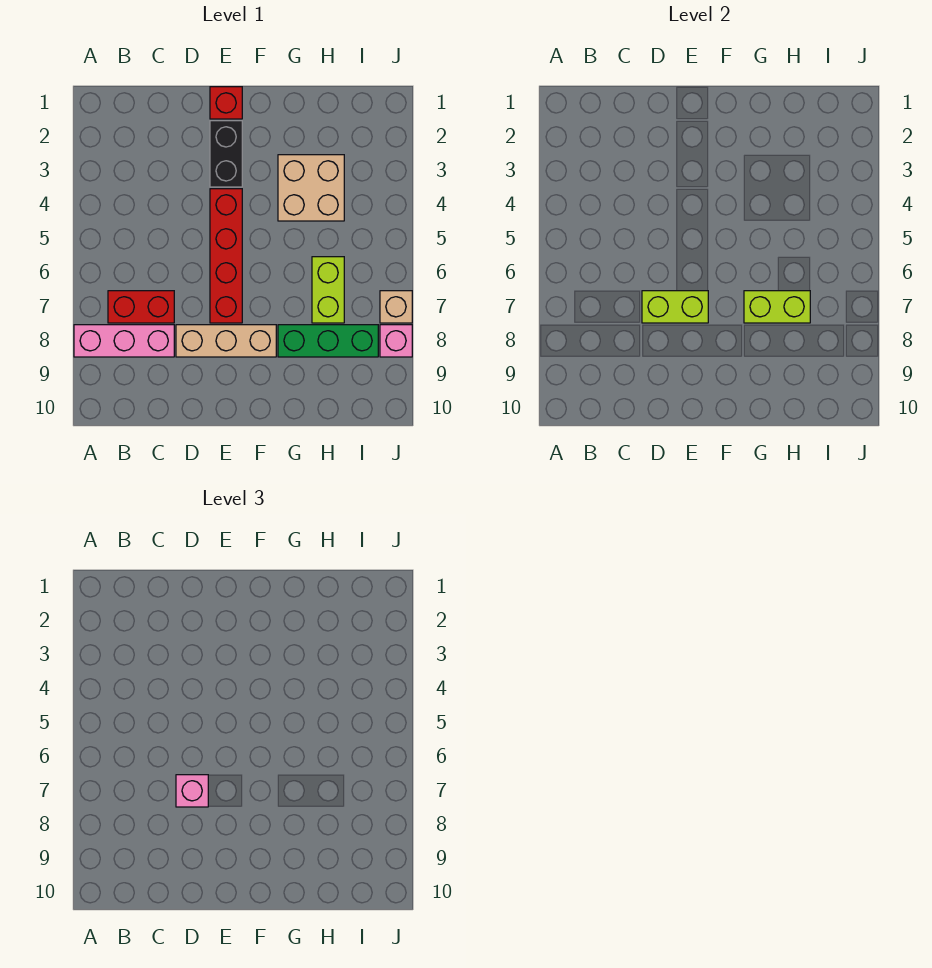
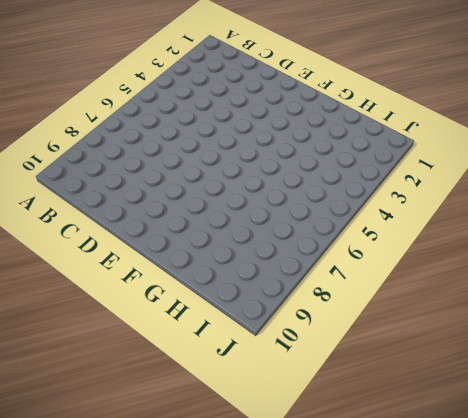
none -> pink brick A8:C8 level 1
none -> red brick B7:C7 level 1
none -> tan brick D8:F8 level 1

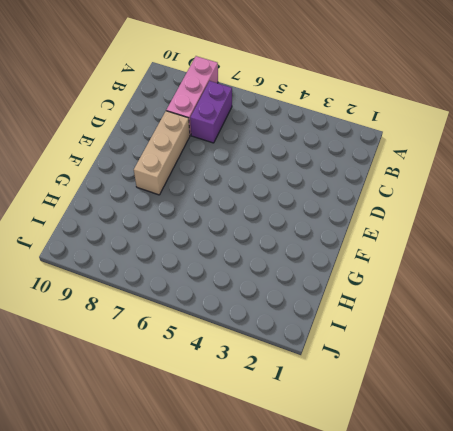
purple brick B7:C7 level 1 -> red brick B7:C7 level 1
none -> red brick E1 level 1
none -> black brick E2:E3 level 1
none -> red brick E4:E7 level 1

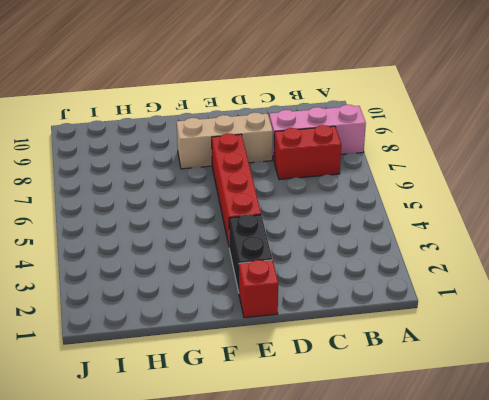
none -> tan brick G3:H4 level 1
none -> green brick G8:I8 level 1
none -> lime brick H6:H7 level 1

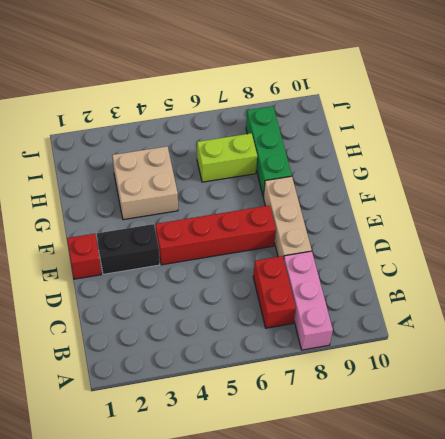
none -> tan brick J7 level 1
none -> pink brick J8 level 1
none -> lime brick D7:E7 level 2

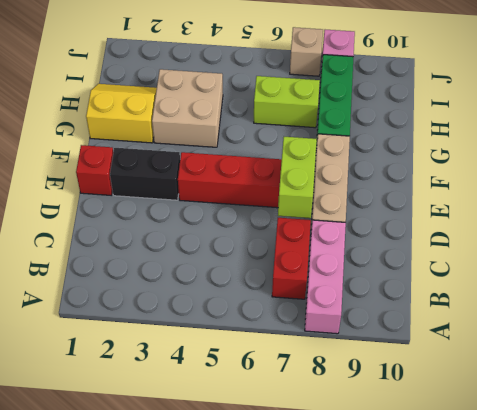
yellow slope G1:H2 level 1 top G -> none
none -> lime brick G7:H7 level 2
none -> pink brick D7 level 3

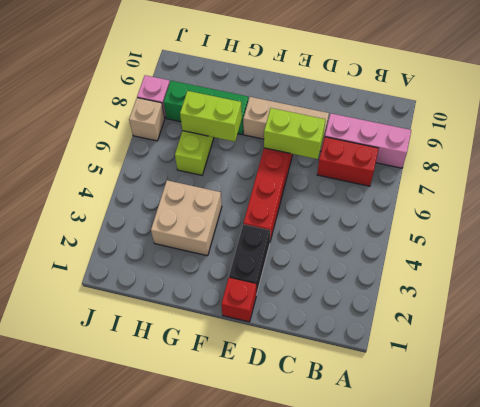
none -> pink brick D7 level 3

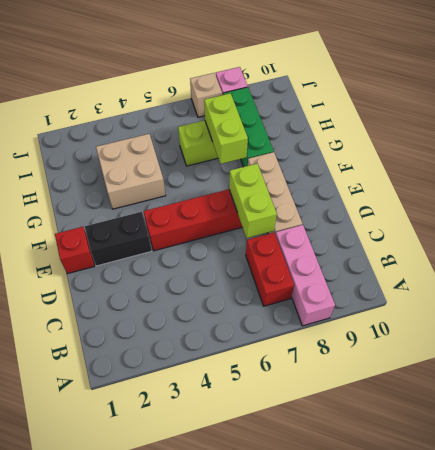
none -> pink brick D7 level 3

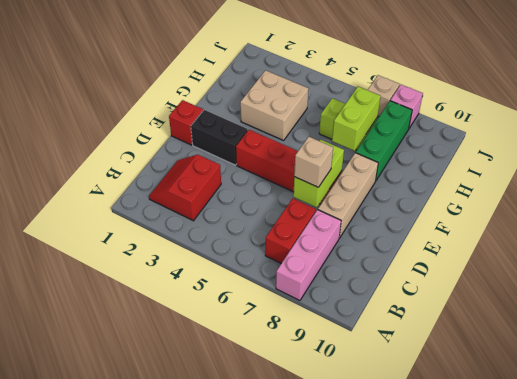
red slope B2:C3 level 1 top 3 -> none
tan brick D7 level 3 -> pink brick D7 level 3

